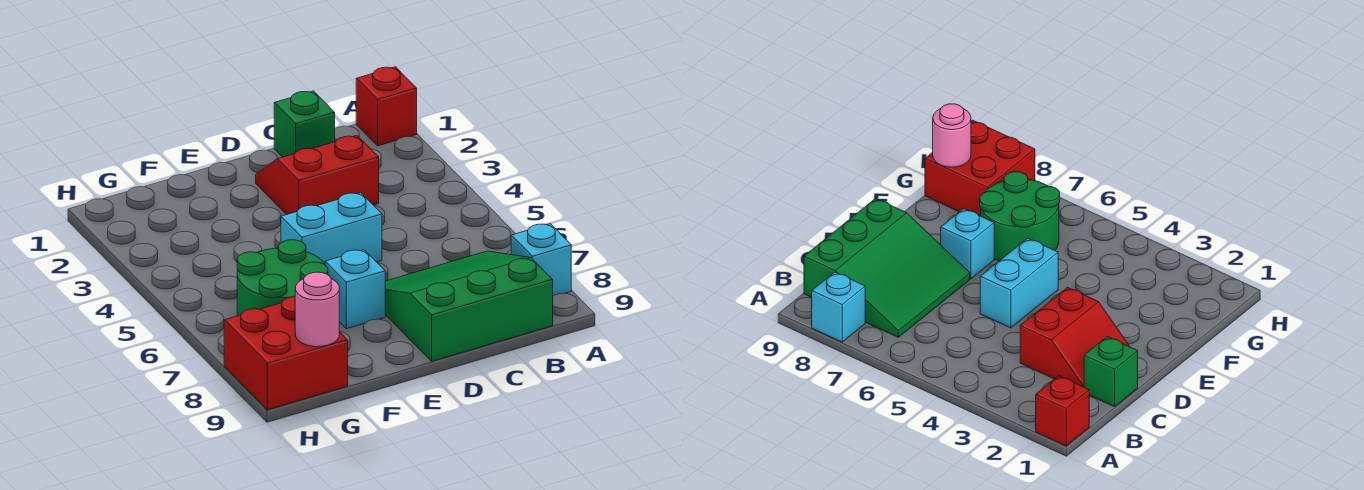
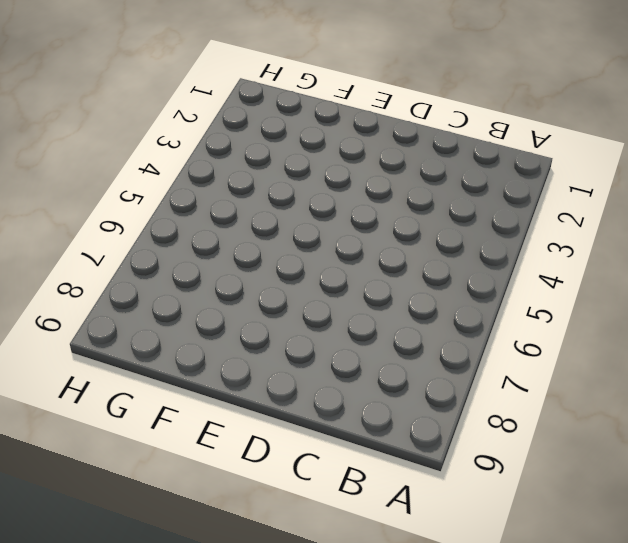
none -> red brick A1 level 1
none -> cyan brick A8 level 1

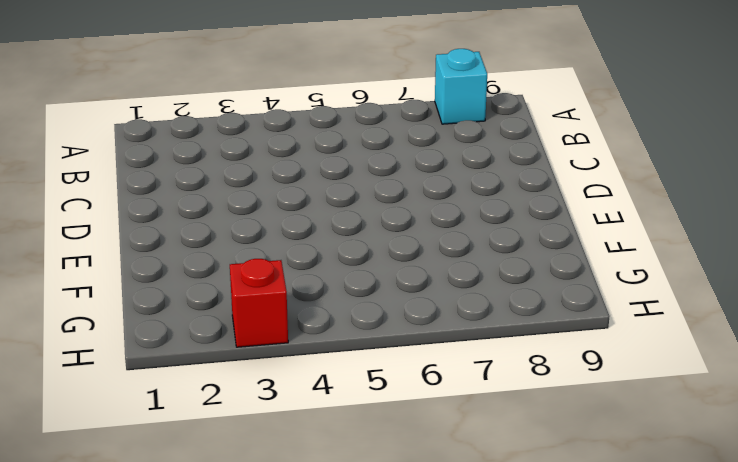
red brick H3 level 1 -> red brick A1 level 1
none -> green slope B7:D9 level 1 top 9
none -> green brick C1 level 1

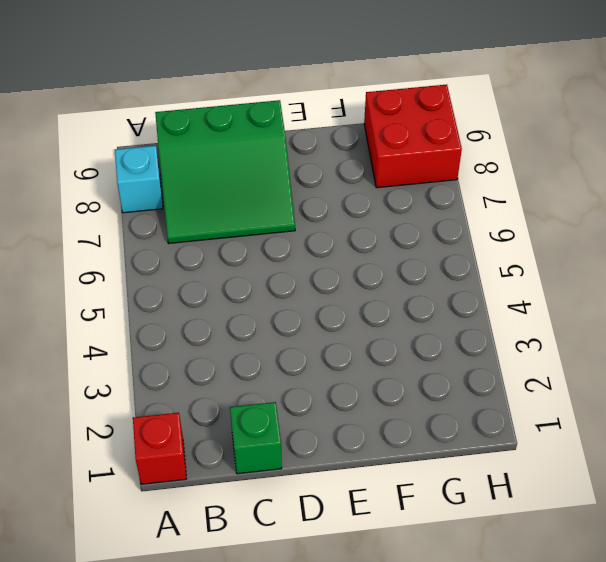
none -> red slope C2:D3 level 1 top 3
none -> cyan brick D5:E5 level 1

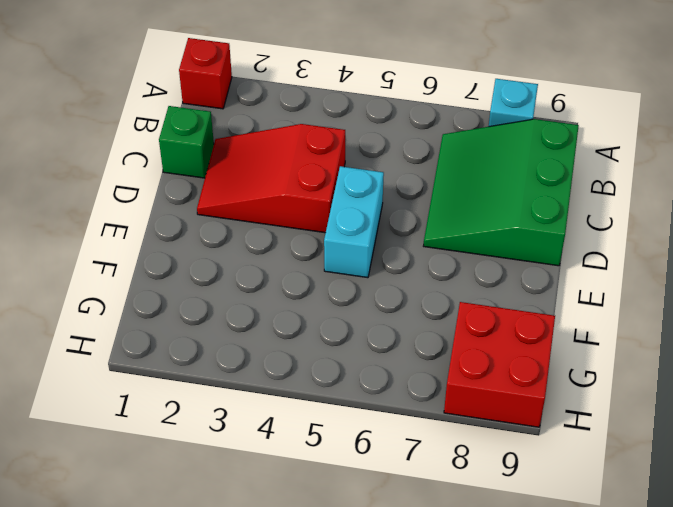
red slope C2:D4 level 1 top 4 -> red slope C2:D3 level 1 top 3
none -> cyan brick E7 level 1
none -> green round brick F6:G7 level 1

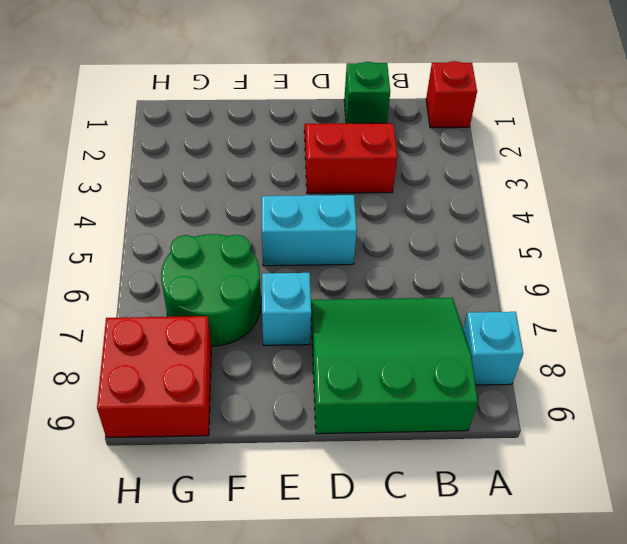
none -> pink round brick G9 level 2

